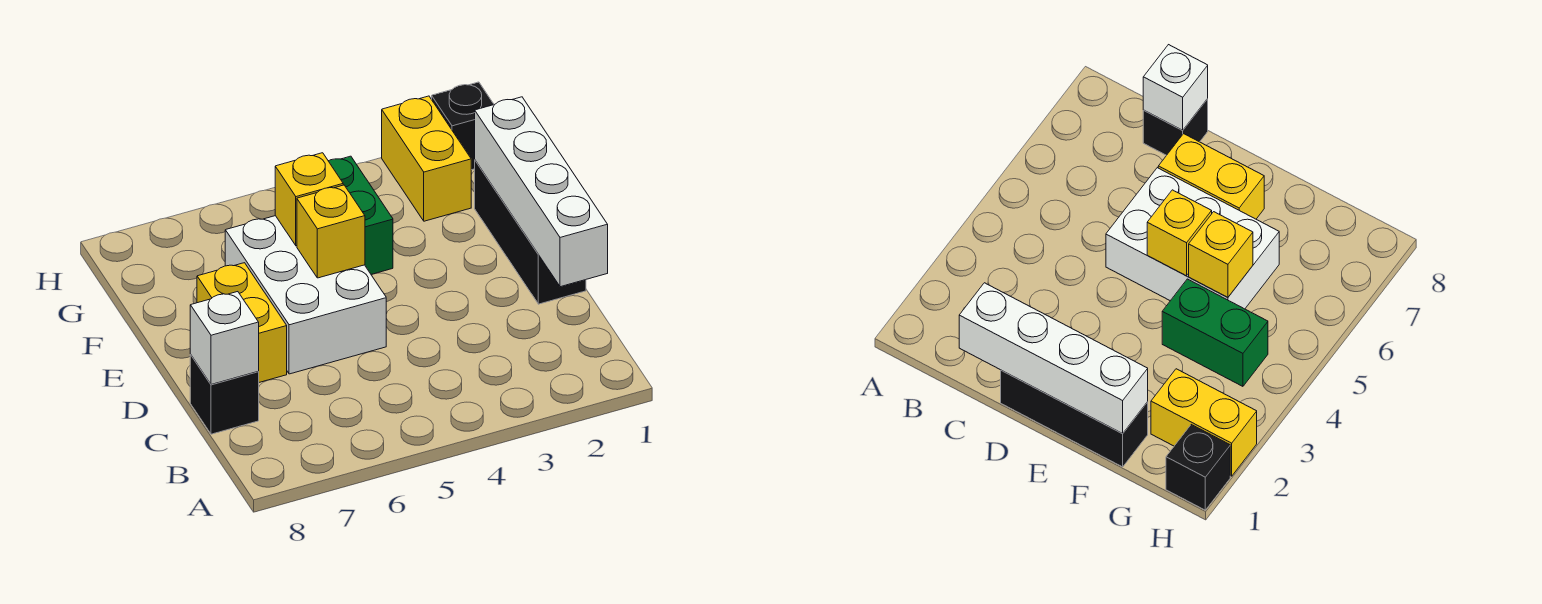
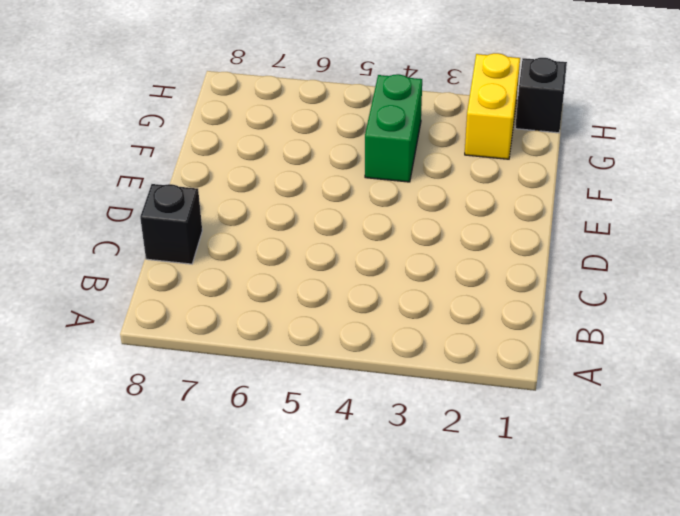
none -> black brick D1:F1 level 1
none -> white brick D5:F6 level 1

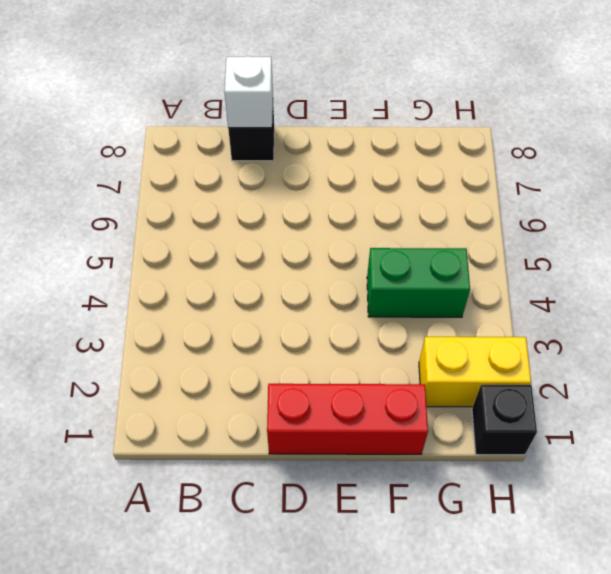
red brick D1:F1 level 1 -> black brick D1:F1 level 1
none -> white brick D5:F6 level 1
none -> yellow brick D7:E7 level 1

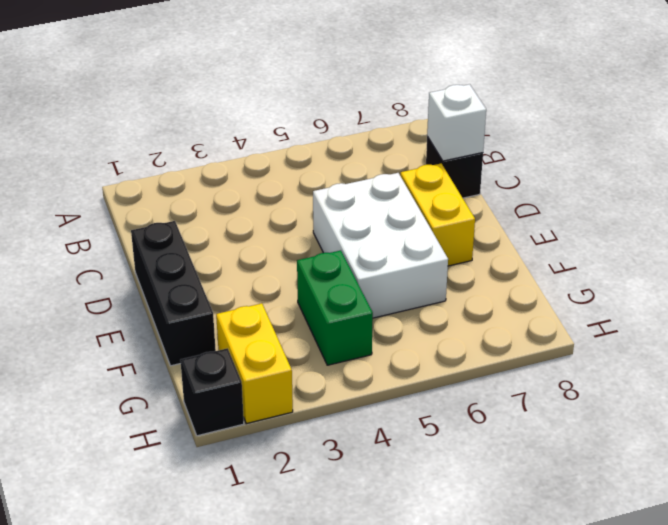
none -> white brick C1:F1 level 2
none -> yellow brick E5 level 2

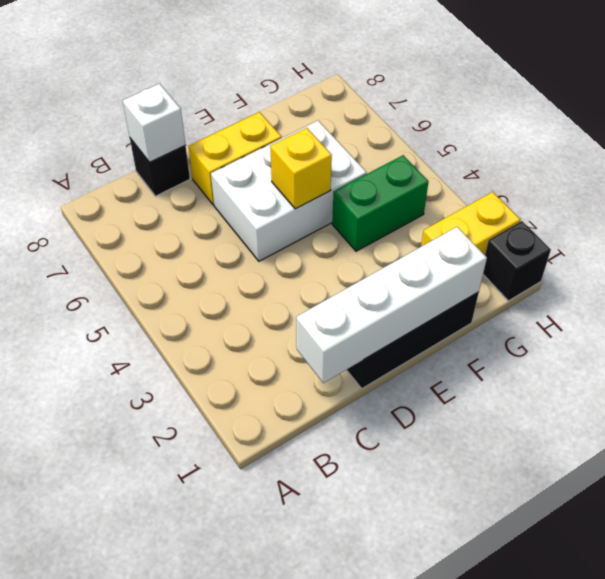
none -> yellow brick F5 level 2

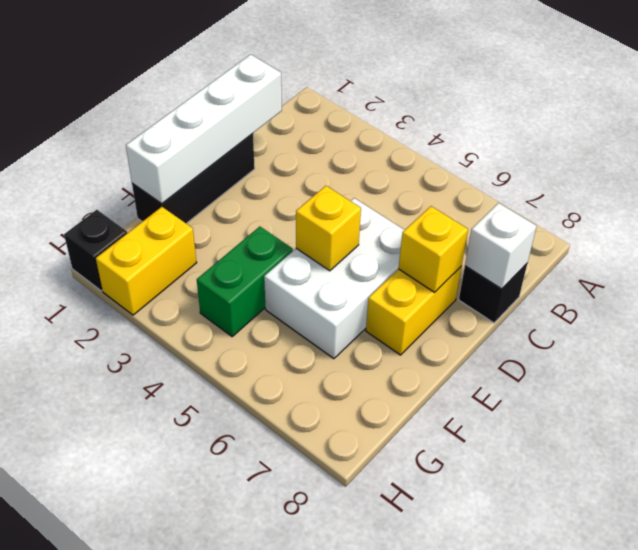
yellow brick D7 level 2 -> yellow brick F5 level 2

